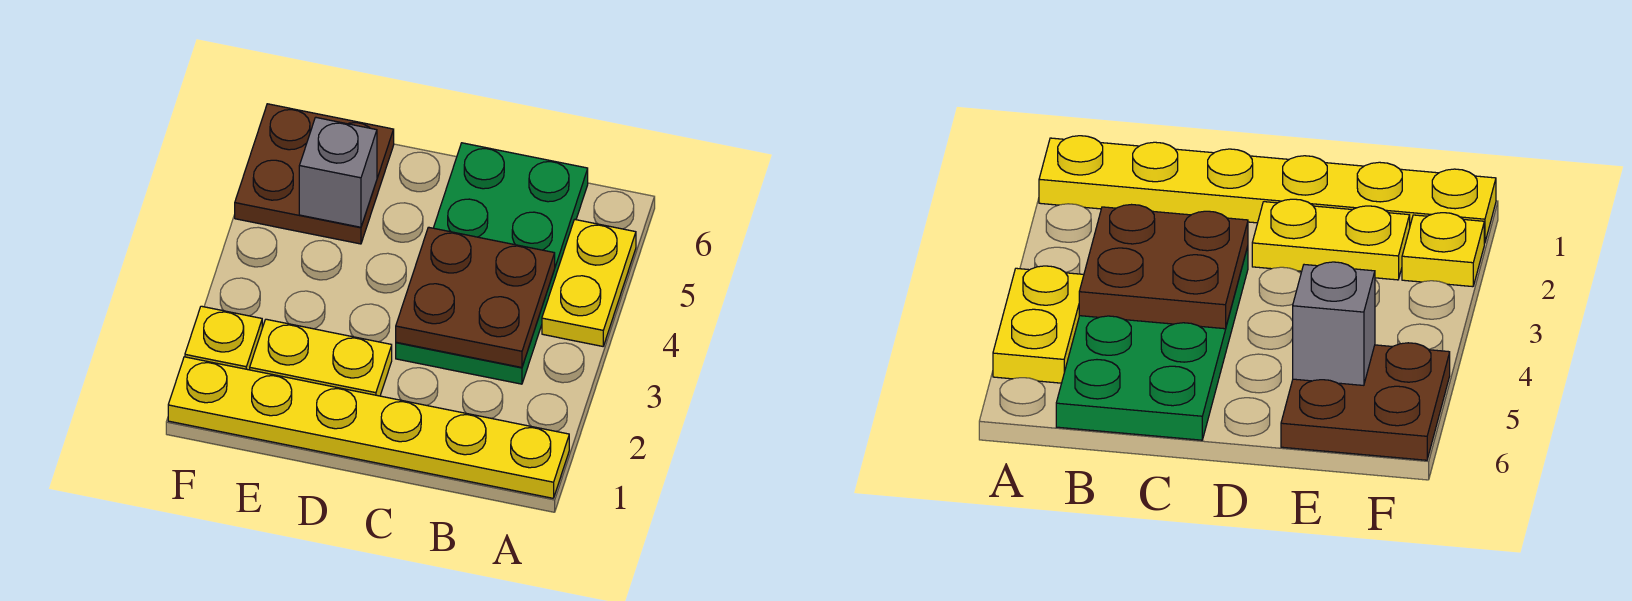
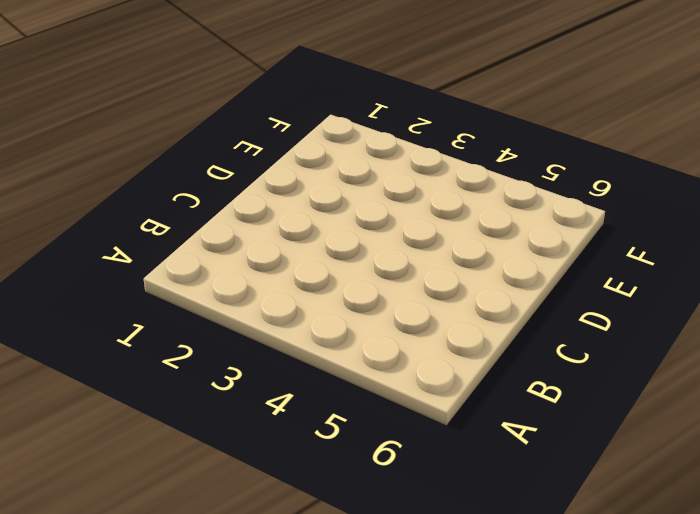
none -> yellow plate A1:F1 level 1
none -> yellow plate A4:A5 level 1

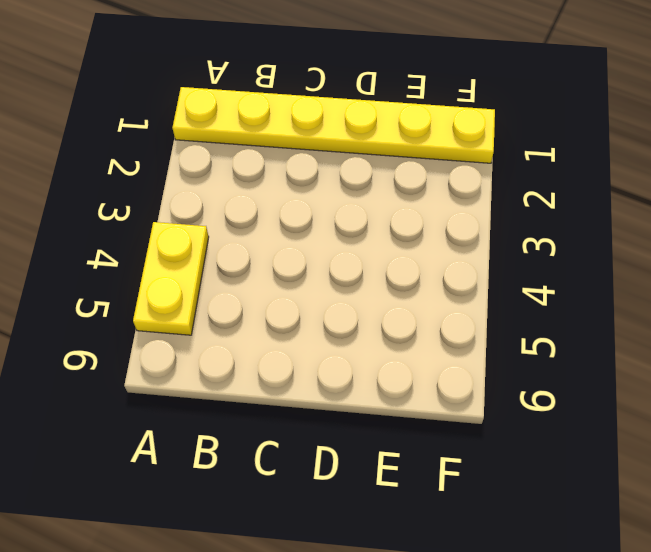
none -> green plate B3:C6 level 1
none -> yellow plate D2:E2 level 1

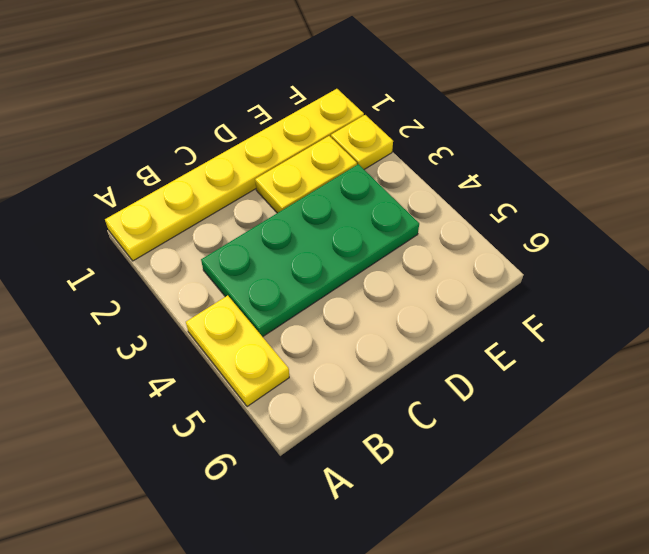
green plate B3:E4 level 1 -> green plate B3:C6 level 1
none -> brown plate E5:F6 level 1
none -> brown plate B3:C4 level 2

